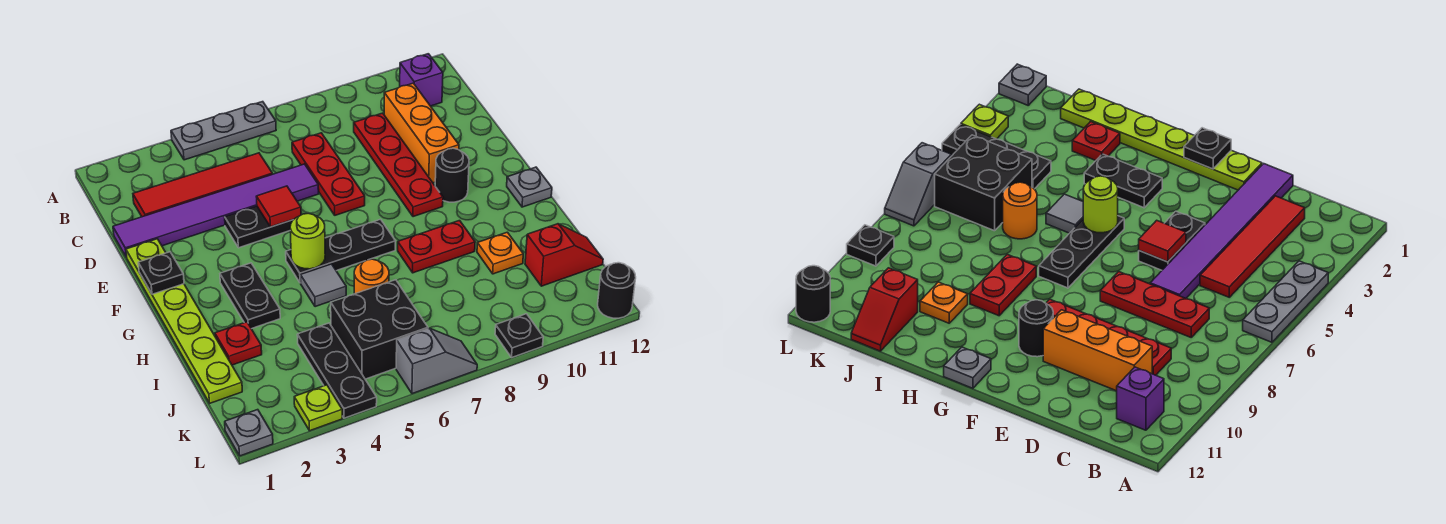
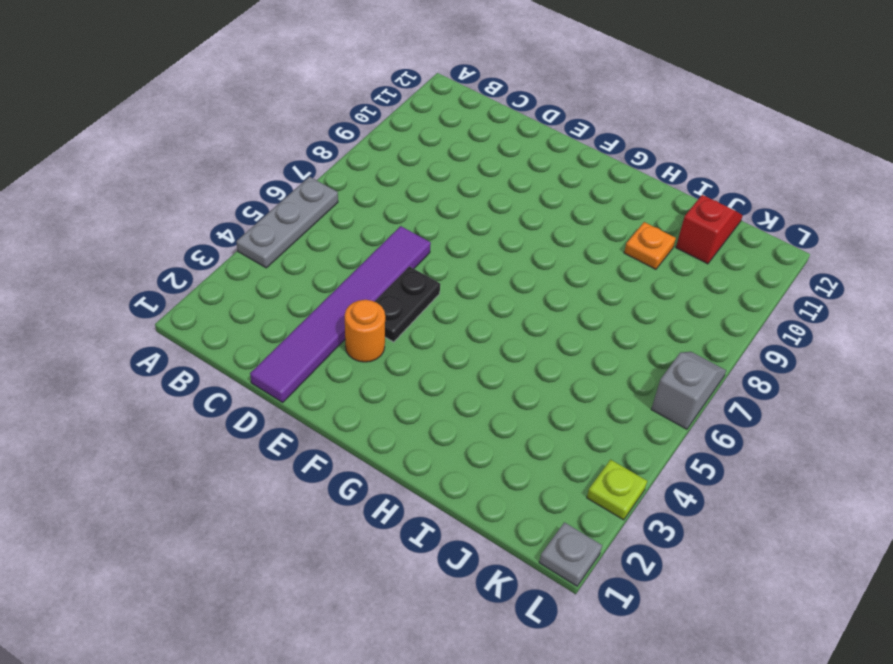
orange round brick E3 level 1 -> orange round brick I6 level 1
none -> purple brick B11 level 1
none -> red tile C2:C5 level 1
none -> red plate C7:E7 level 1

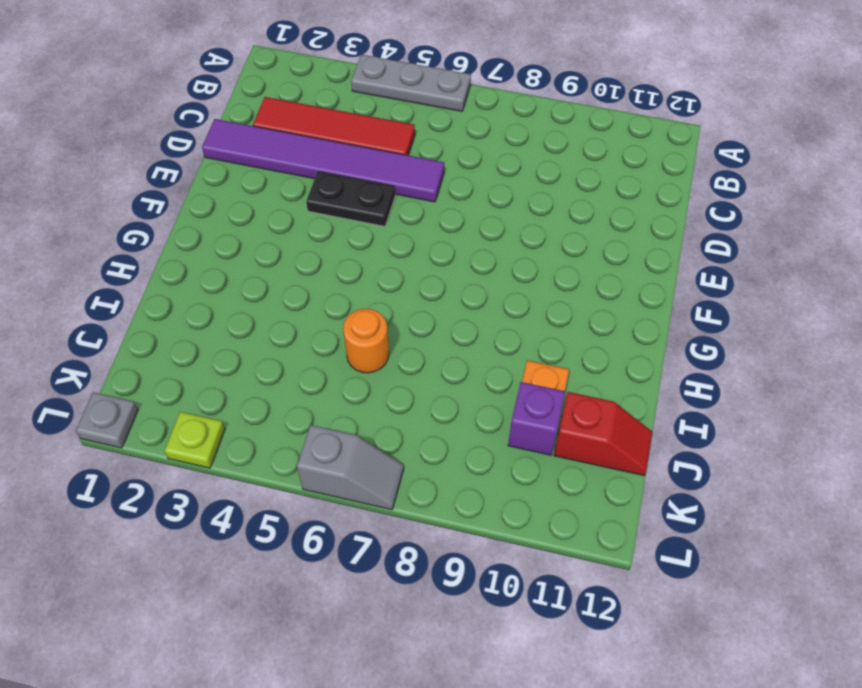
purple brick J10 level 1 -> purple brick B11 level 1
none -> red plate C7:E7 level 1
none -> red plate C9:F9 level 1
none -> orange brick C10:E10 level 1

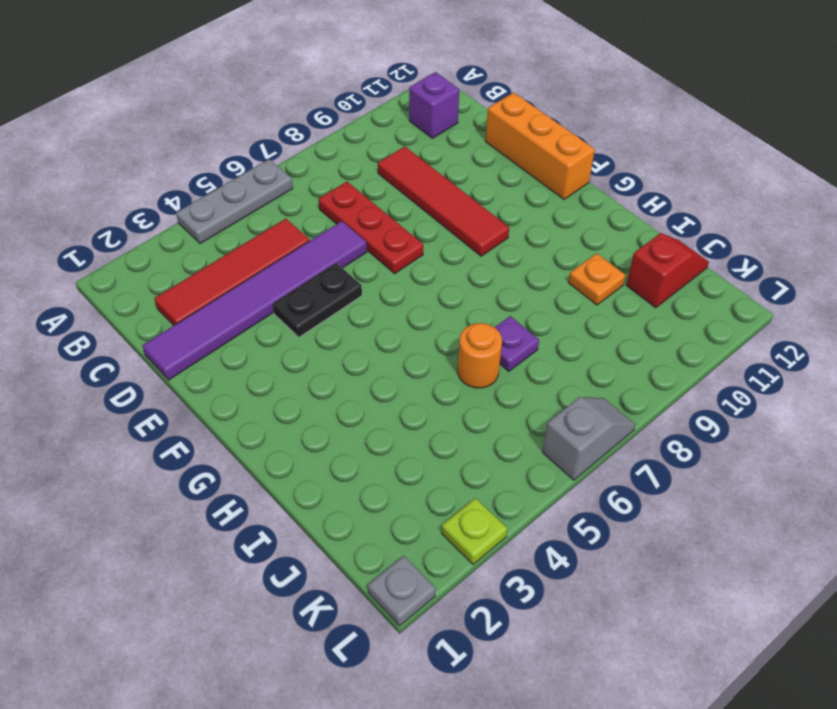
red tile C9:F9 level 1 -> red plate C9:F9 level 1
orange brick D12:F12 level 1 -> orange brick C10:E10 level 1
purple plate I7 level 1 -> none
none -> lime plate E1:J1 level 1
none -> black round brick F10 level 1
none -> black plate G3:H3 level 1

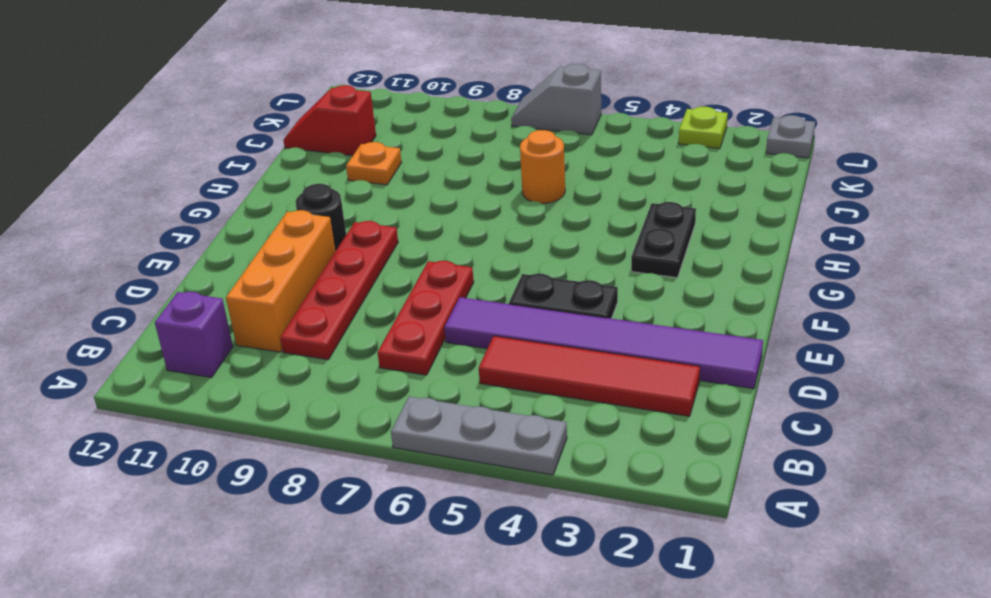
none -> lime plate E1:J1 level 1
none -> black plate G5:G7 level 1
none -> grey plate G12 level 1

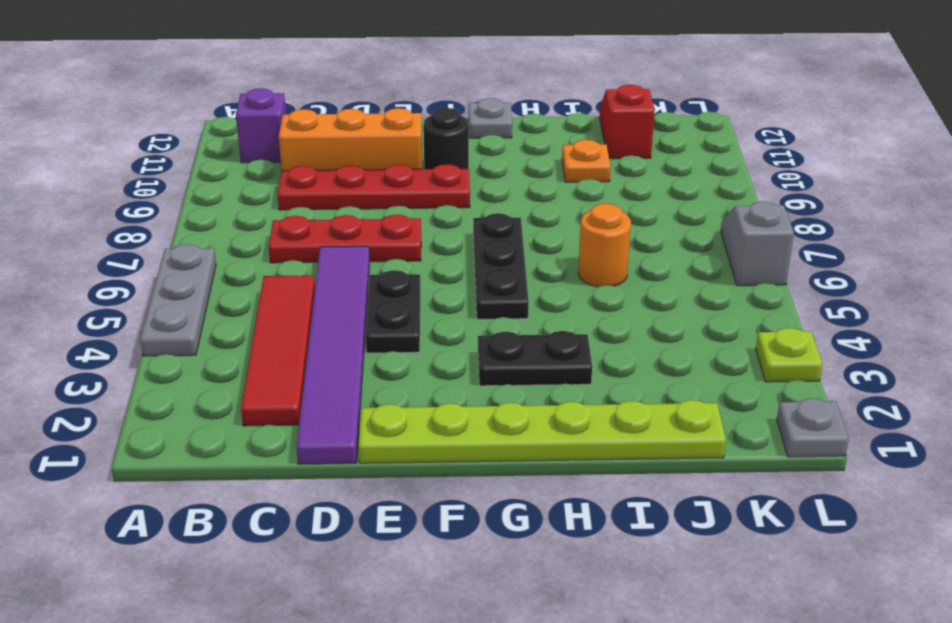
none -> grey tile H5 level 1
none -> red plate H8:H9 level 1
none -> red plate I2 level 1

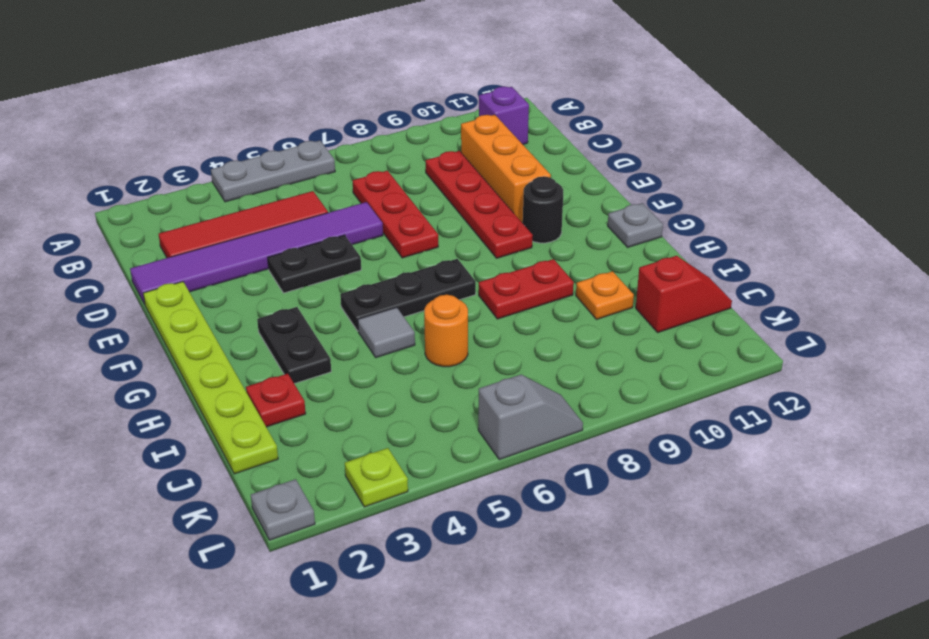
none -> black plate J4:L4 level 1
none -> black brick J5:K6 level 1
none -> black plate L9 level 1

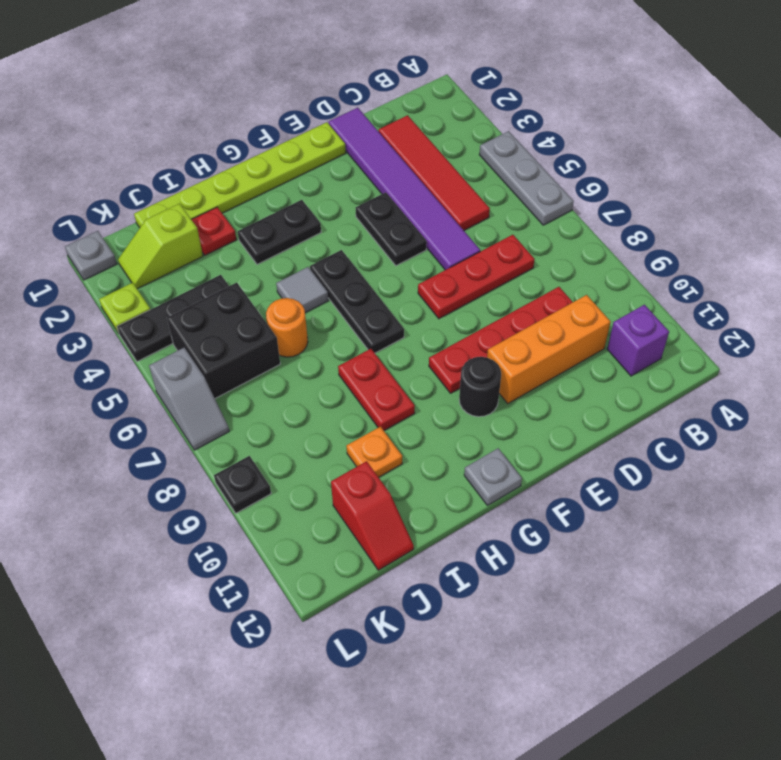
lime slope J2:K2 level 1 top J -> none
none -> black round brick L12 level 1
none -> red tile E5 level 2
none -> black plate F1 level 2

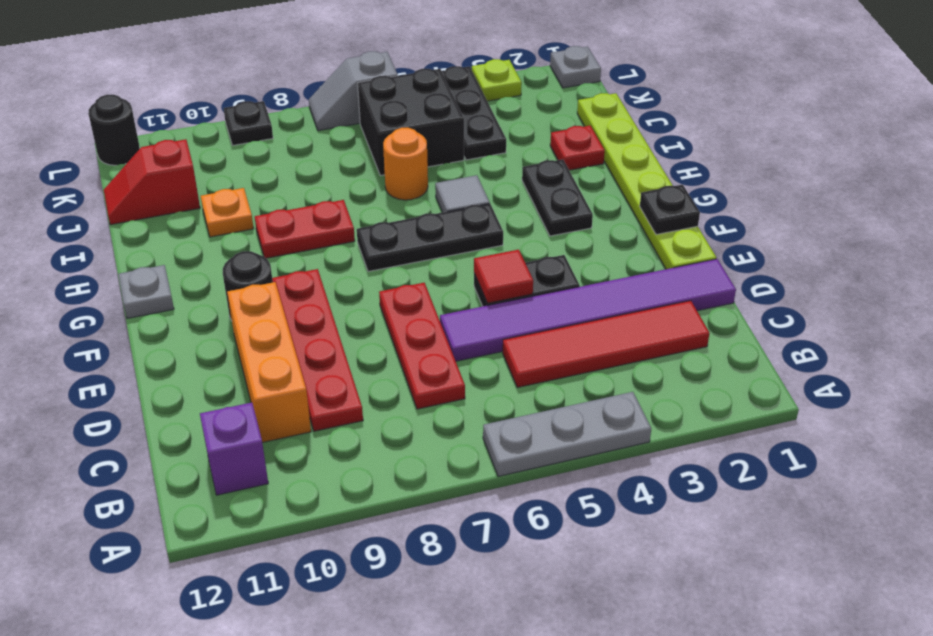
none -> lime round brick G5 level 2

